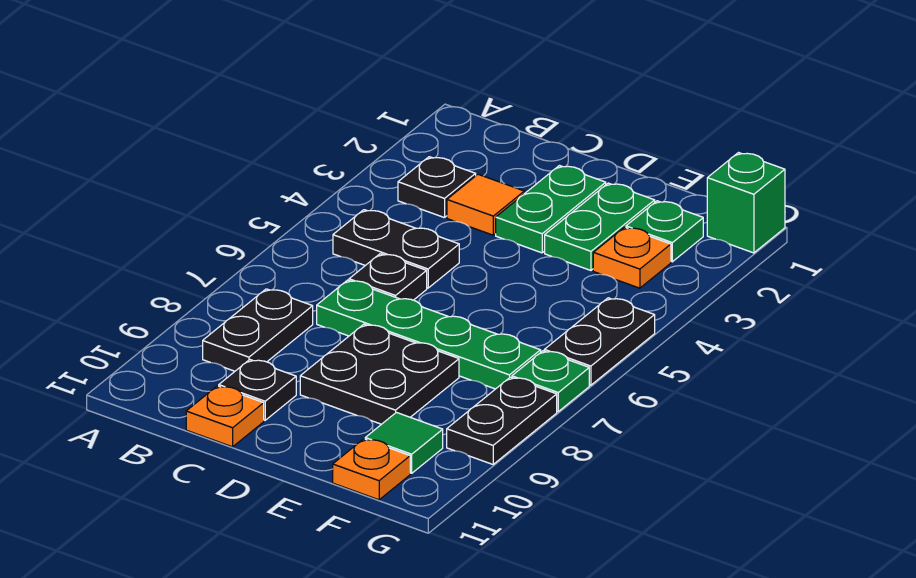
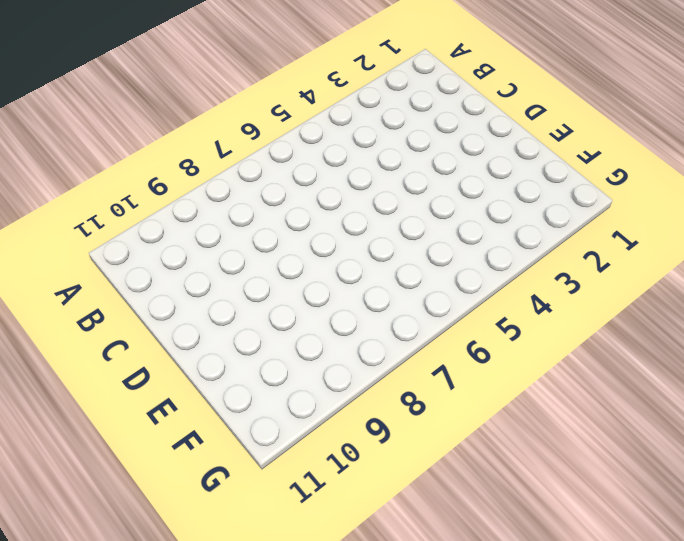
none -> black plate B3 level 1
none -> black plate B5:C5 level 1
none -> black plate B8:B9 level 1

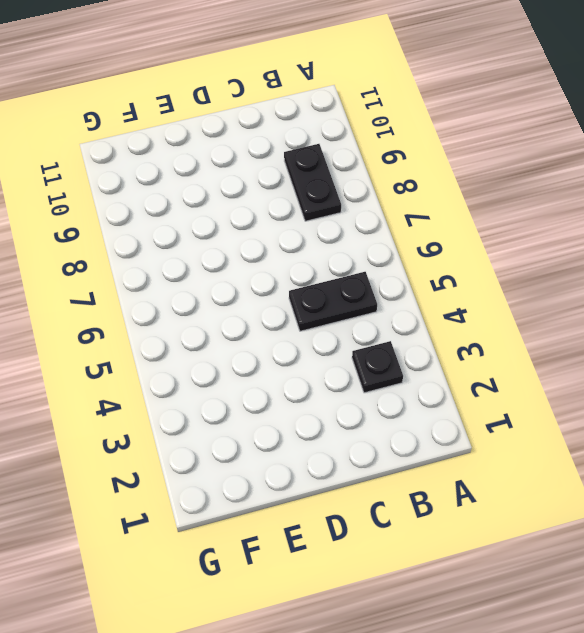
none -> orange tile C3 level 1
none -> black plate C6 level 1
none -> green plate C7:F7 level 1

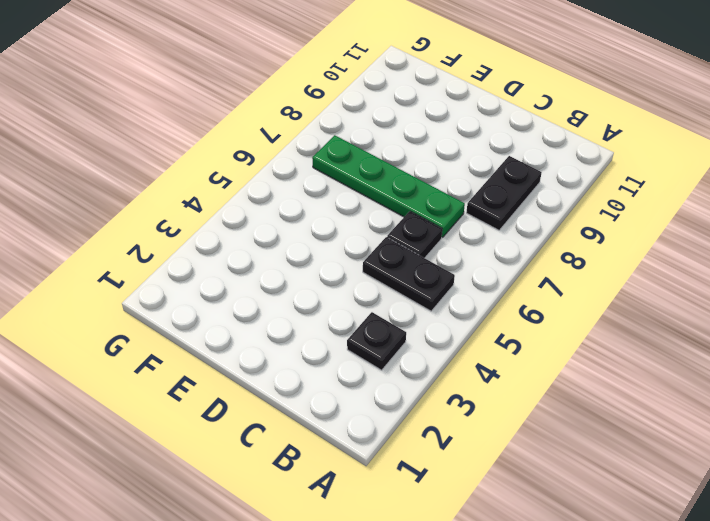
none -> orange tile C3 level 1
none -> black plate C10 level 1
none -> orange plate C11 level 1

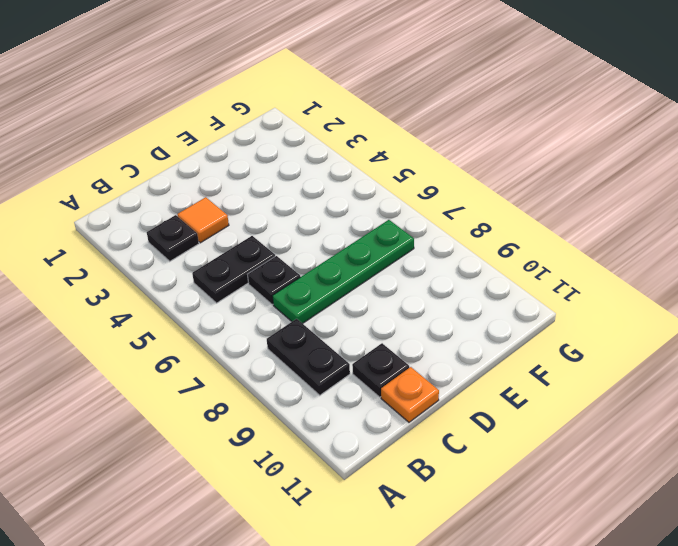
none -> green plate D2:D3 level 1
none -> black plate D8:E9 level 1
none -> green plate E2:E3 level 1

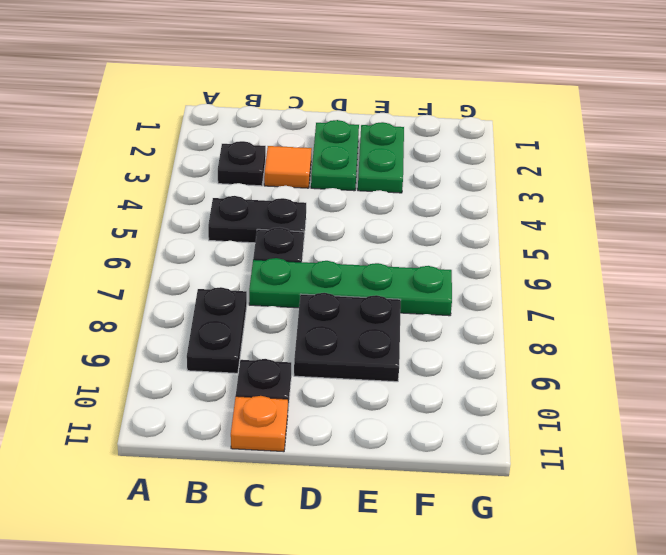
none -> green plate F2 level 1
none -> orange plate F3 level 1
none -> green tile F10 level 1

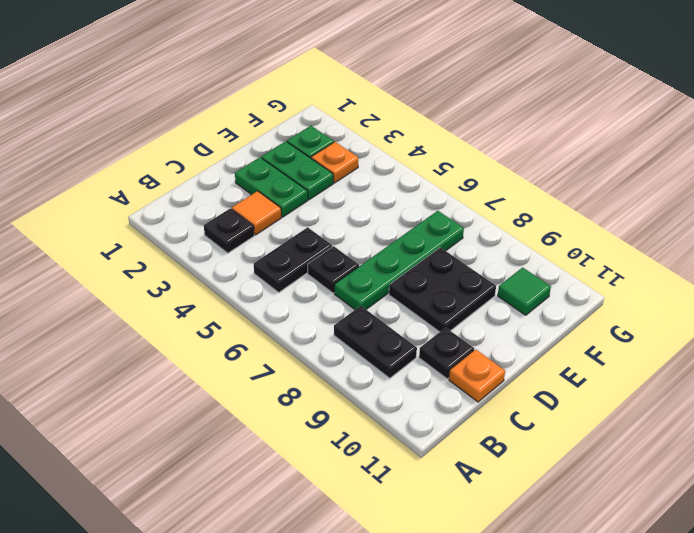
none -> orange plate F11 level 1
none -> green brick G1 level 1
none -> black plate G5:G6 level 1

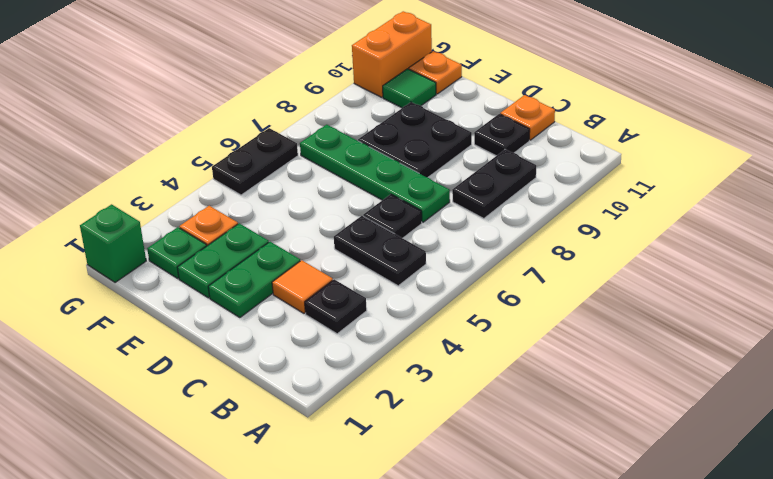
orange brick G10:G11 level 1 -> none
none -> green plate G7 level 1
none -> black plate G8:G9 level 1

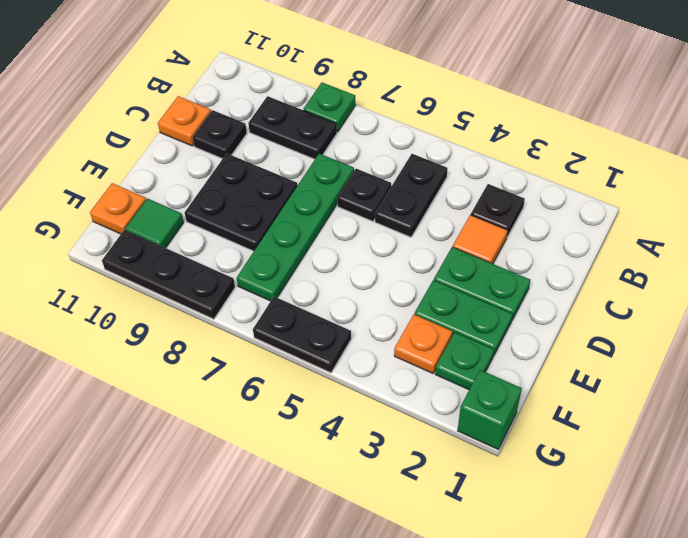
green plate A8 level 1 -> green plate G7 level 1
black plate G8:G10 level 1 -> black plate G8:G9 level 1

